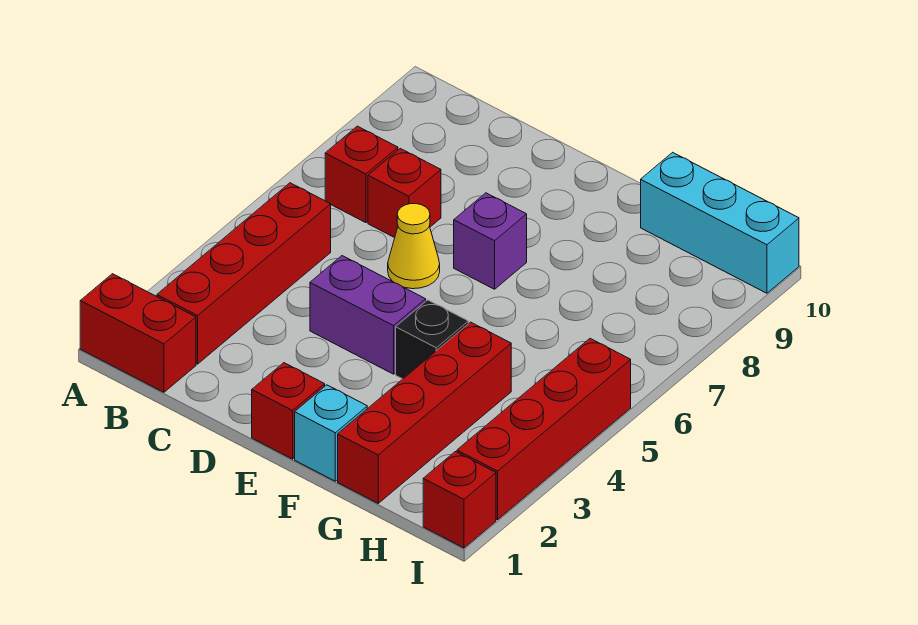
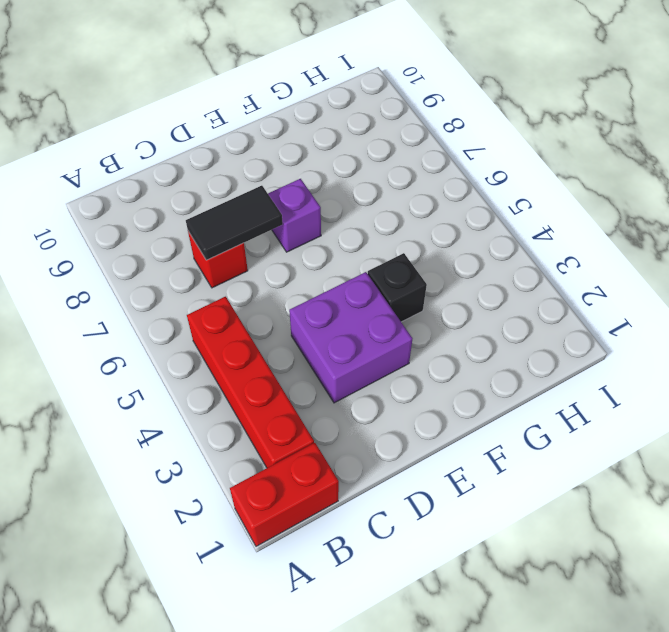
black tile C7:D7 level 2 -> none
purple brick D3:E4 level 1 -> purple brick D4:E4 level 1
none -> red brick B7 level 1
none -> yellow cone D6 level 1
none -> red brick E1 level 1

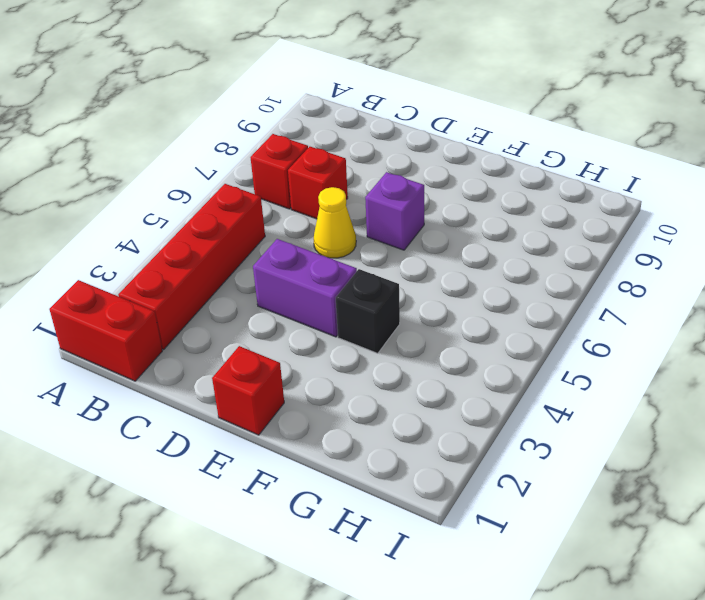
none -> cyan brick F1 level 1
none -> red brick G1:G4 level 1
none -> cyan brick G10:I10 level 1

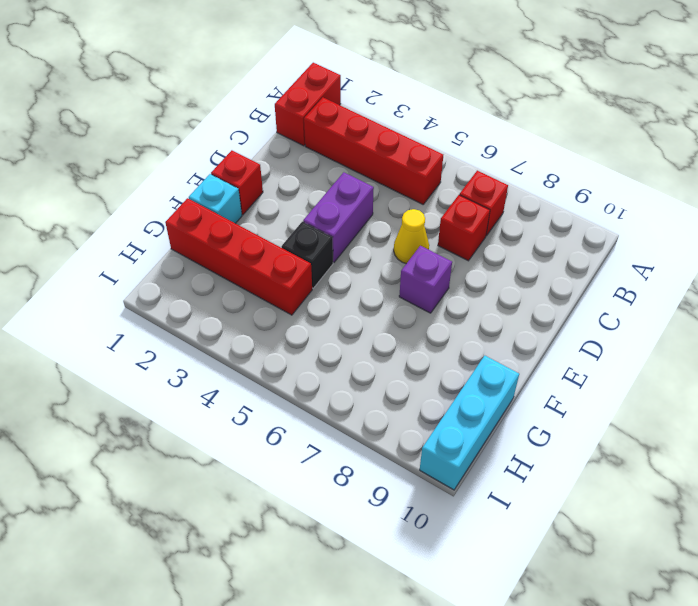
none -> red brick I1 level 1
none -> red brick I2:I5 level 1

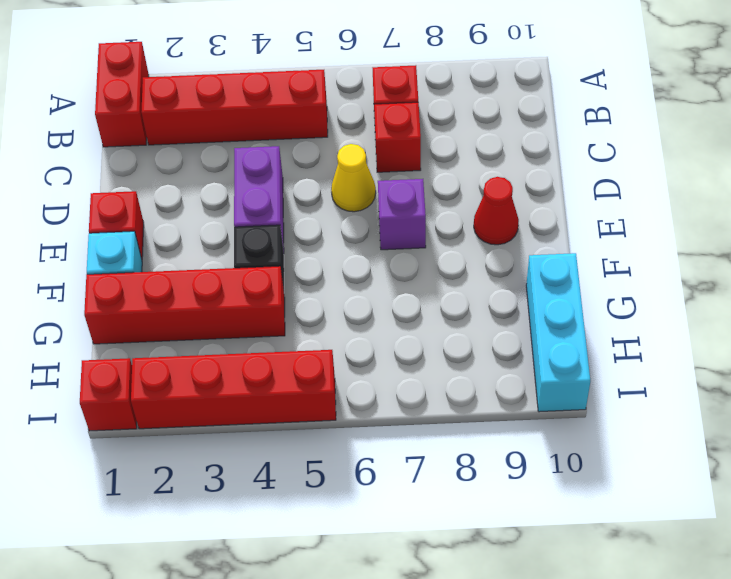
red cone E9 level 1 -> none

